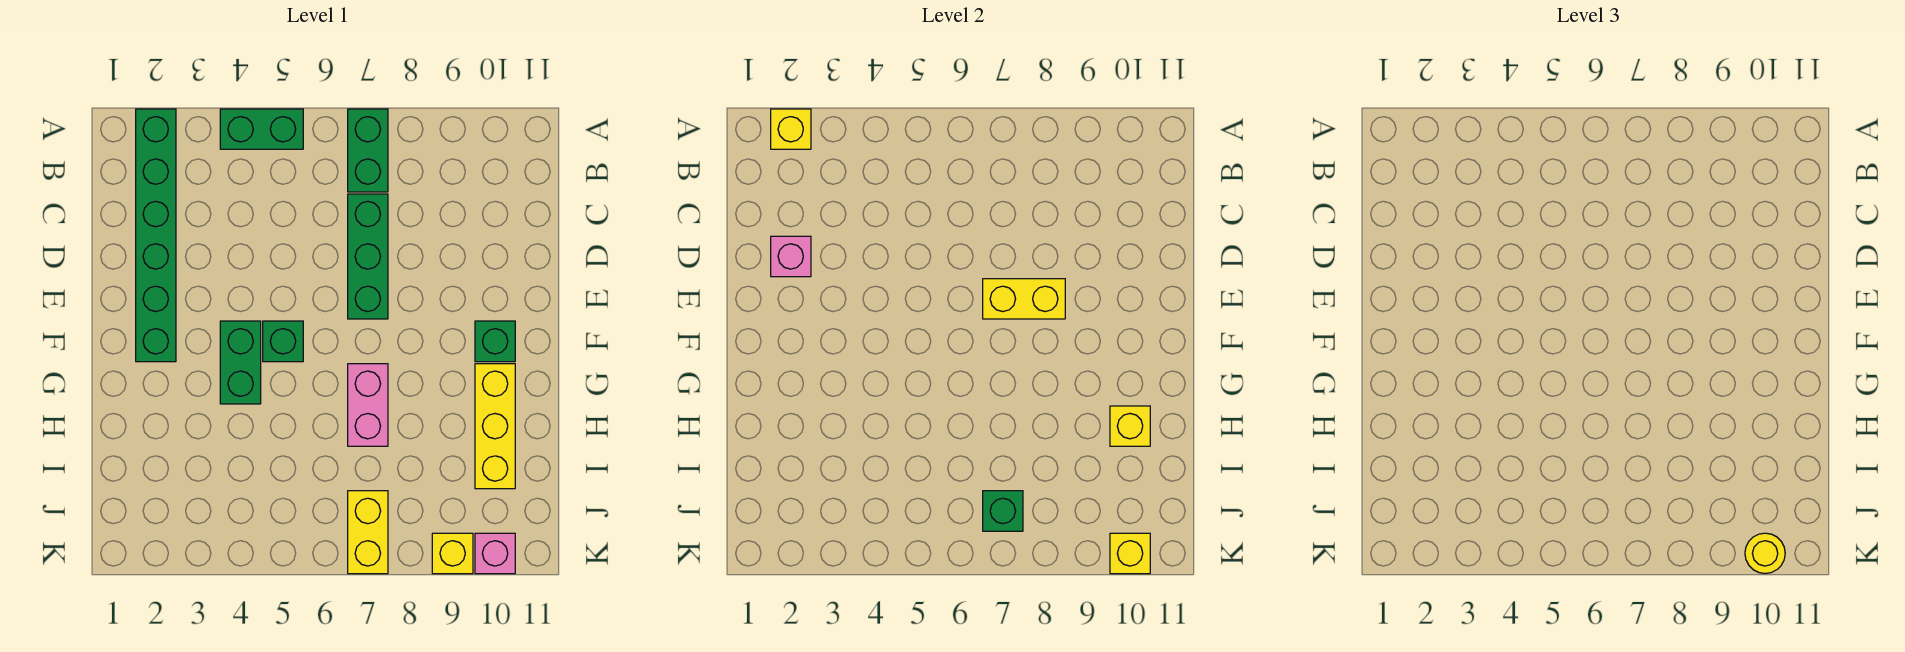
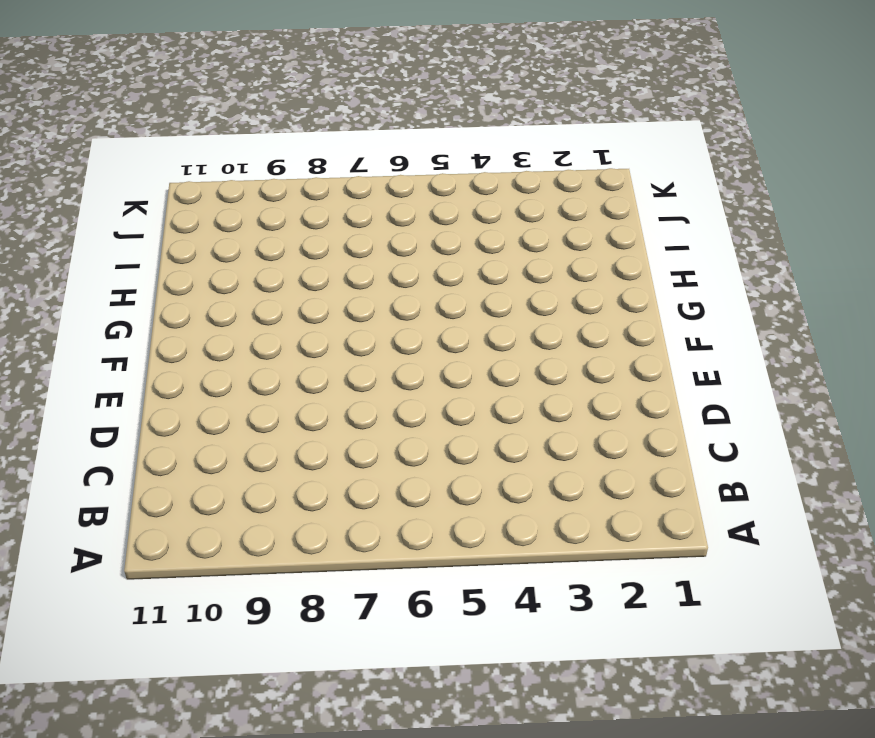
none -> green brick A2:F2 level 1
none -> green brick A4:A5 level 1
none -> green brick A7:B7 level 1

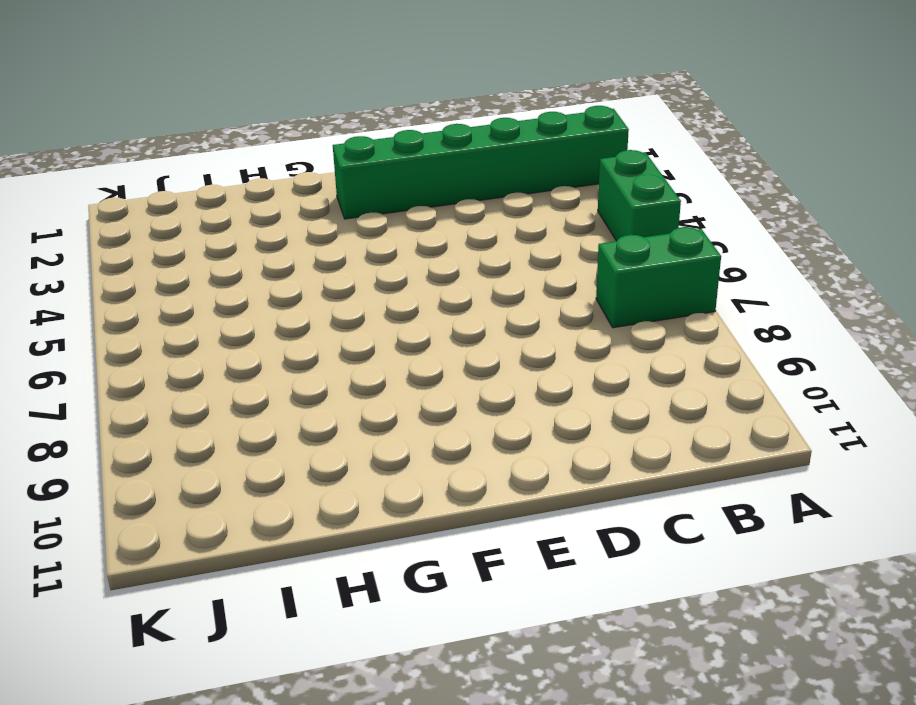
none -> green brick C7:E7 level 1
none -> green brick F4:G4 level 1
none -> green brick F5 level 1

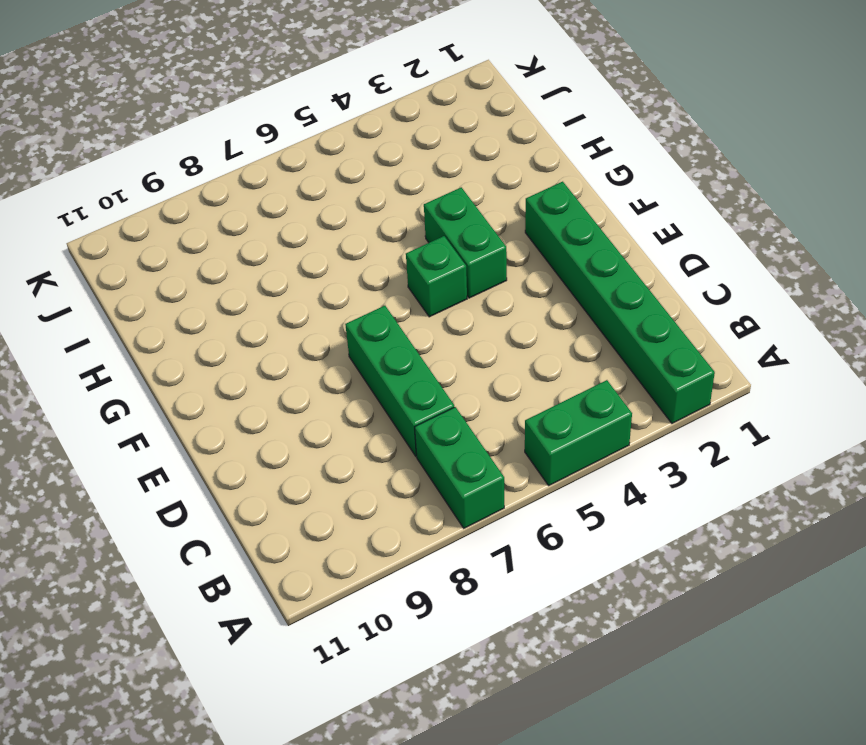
none -> green brick F10 level 1
none -> pink brick G7:H7 level 1
none -> yellow brick G10:I10 level 1

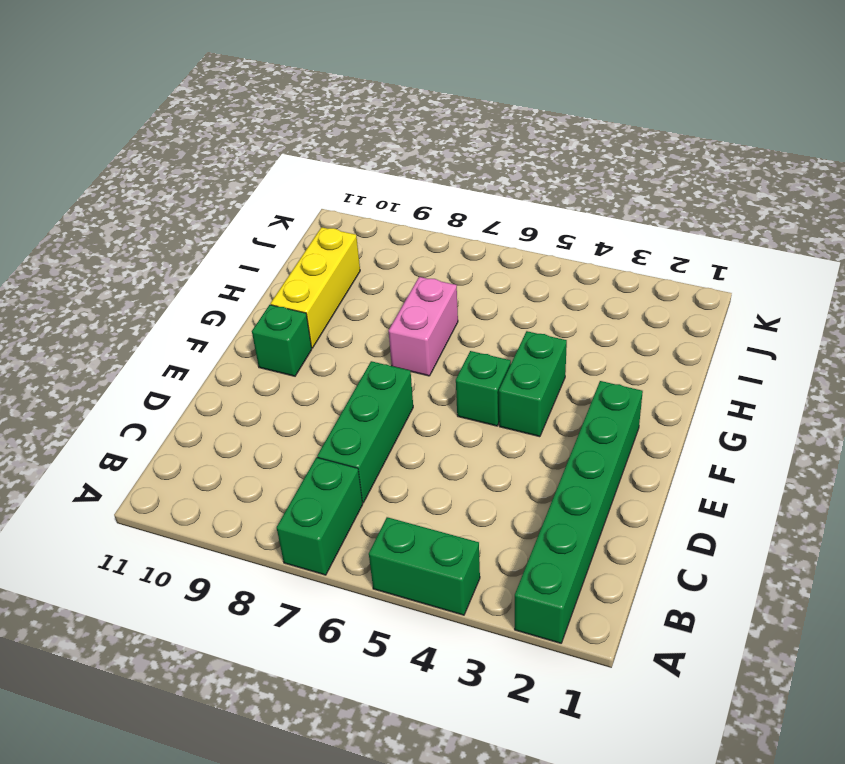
none -> yellow brick J7:K7 level 1
none -> yellow brick K9 level 1
none -> pink brick K10 level 1

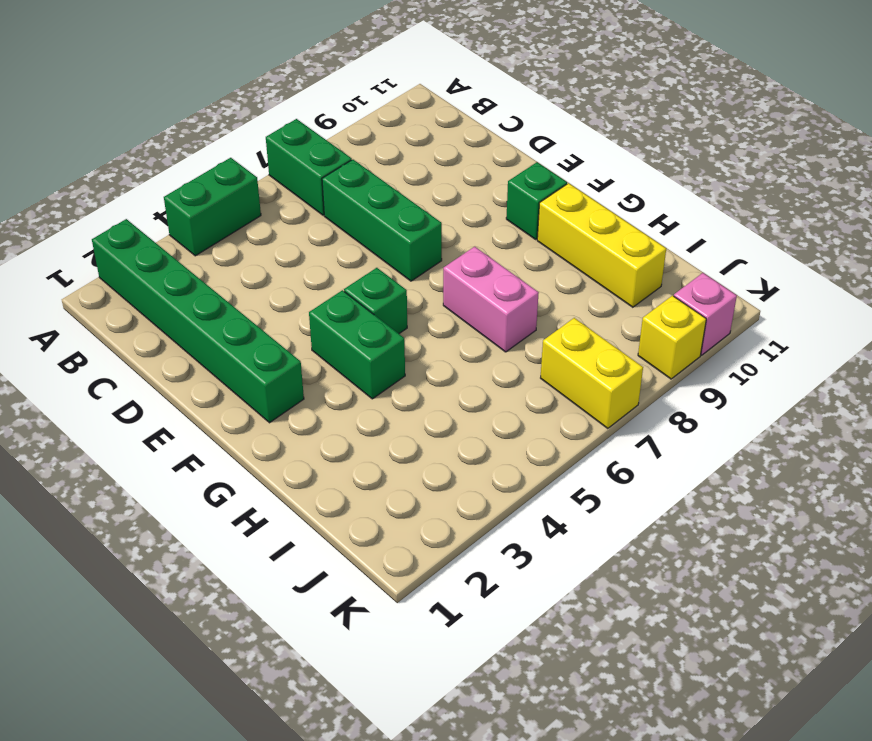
none -> yellow brick A2 level 2
none -> pink brick D2 level 2
none -> yellow brick E7:E8 level 2

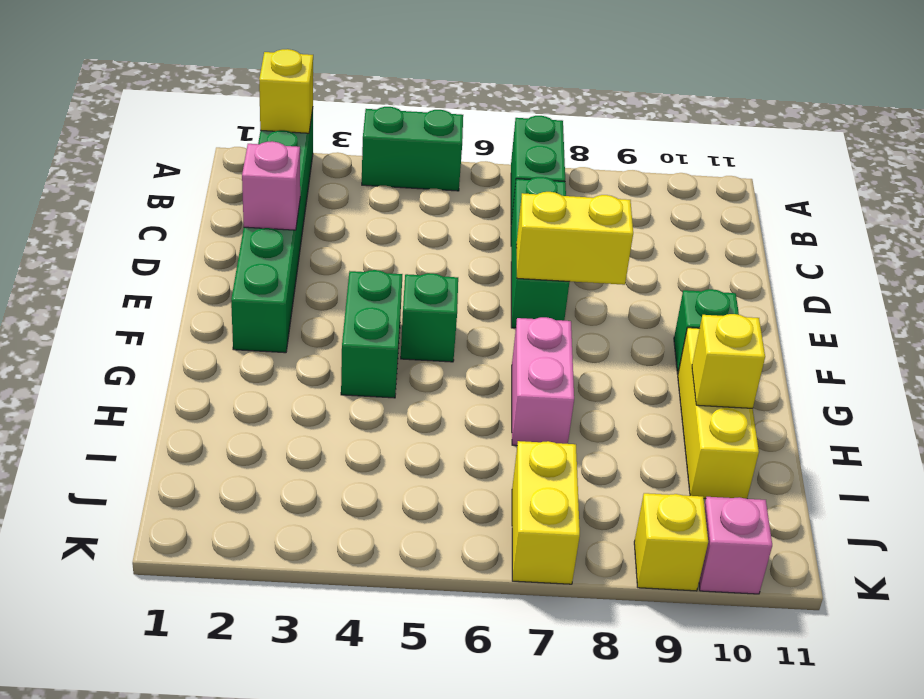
none -> green brick J7 level 2
none -> yellow brick K10 level 2
none -> yellow round brick K10 level 3

